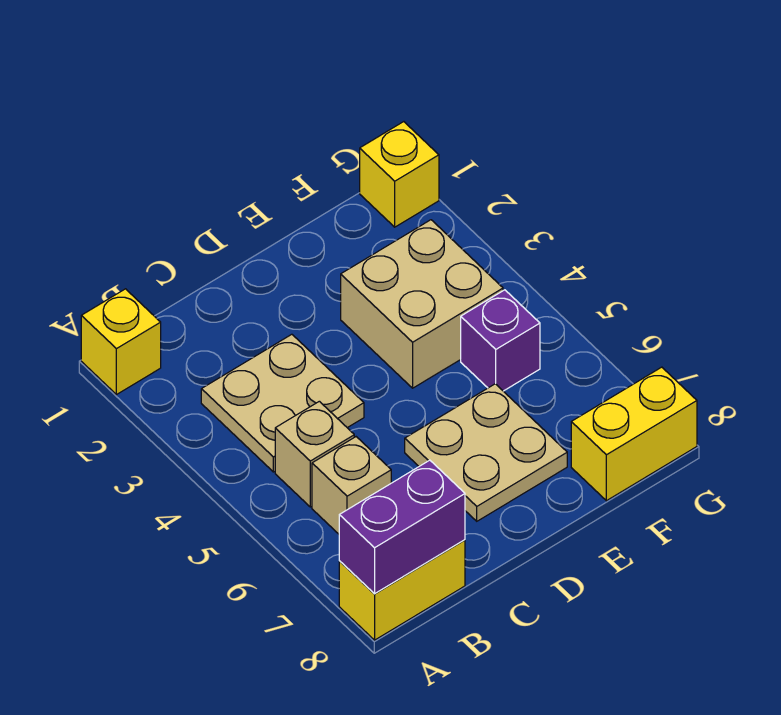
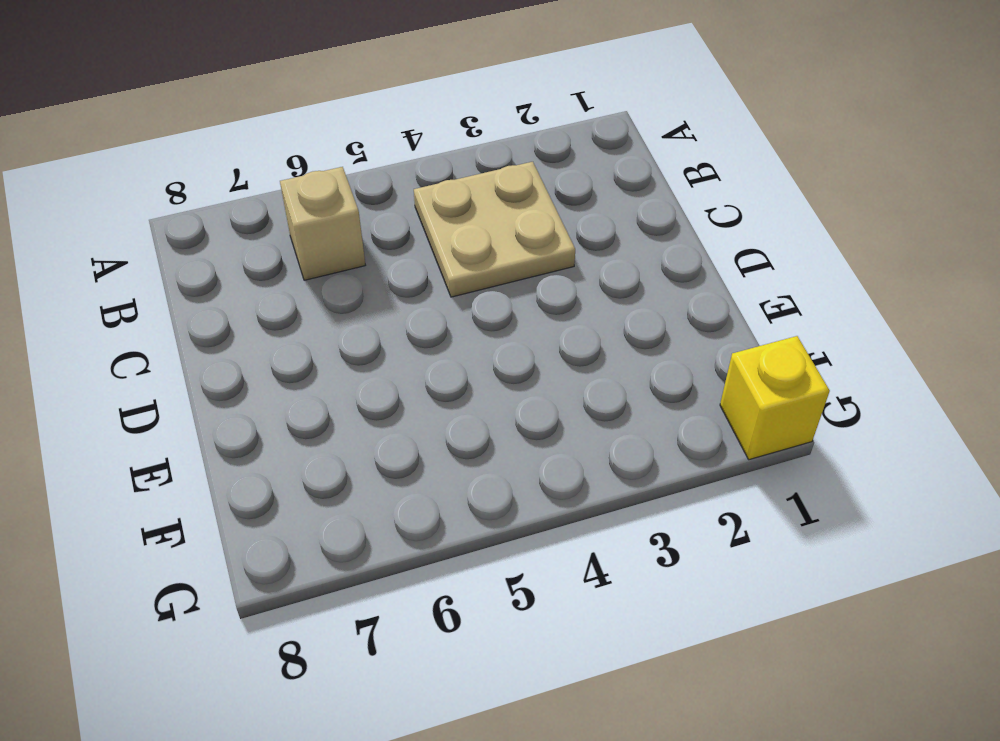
none -> yellow brick A1 level 1
none -> yellow brick A8:B8 level 1

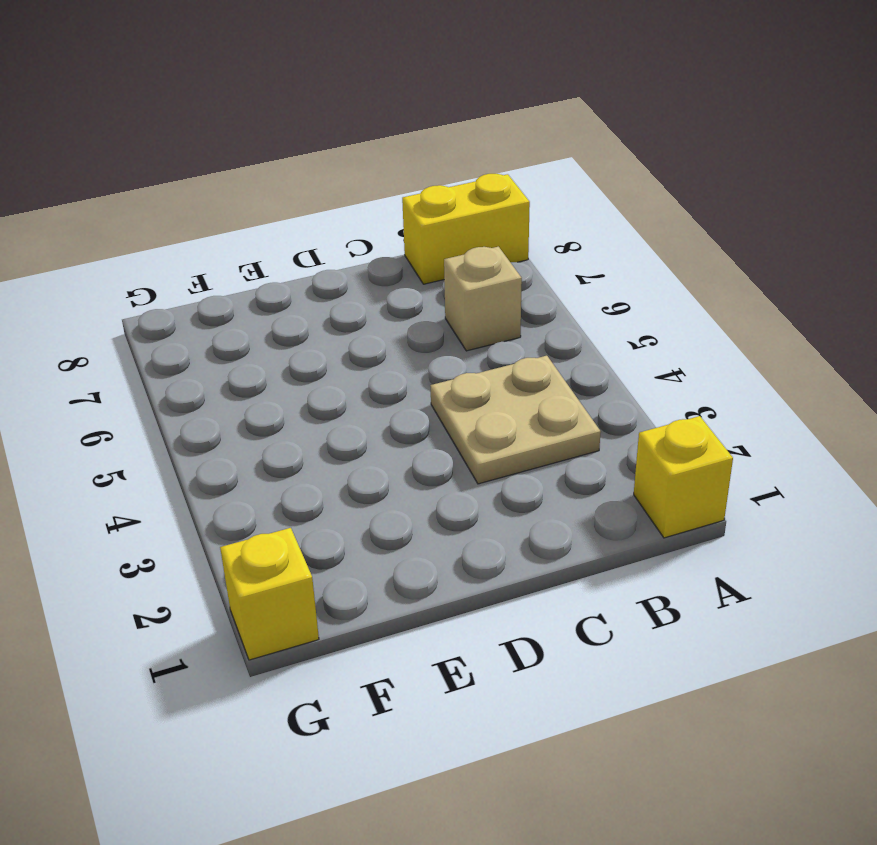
none -> tan brick B5 level 1
none -> tan plate D6:E7 level 1

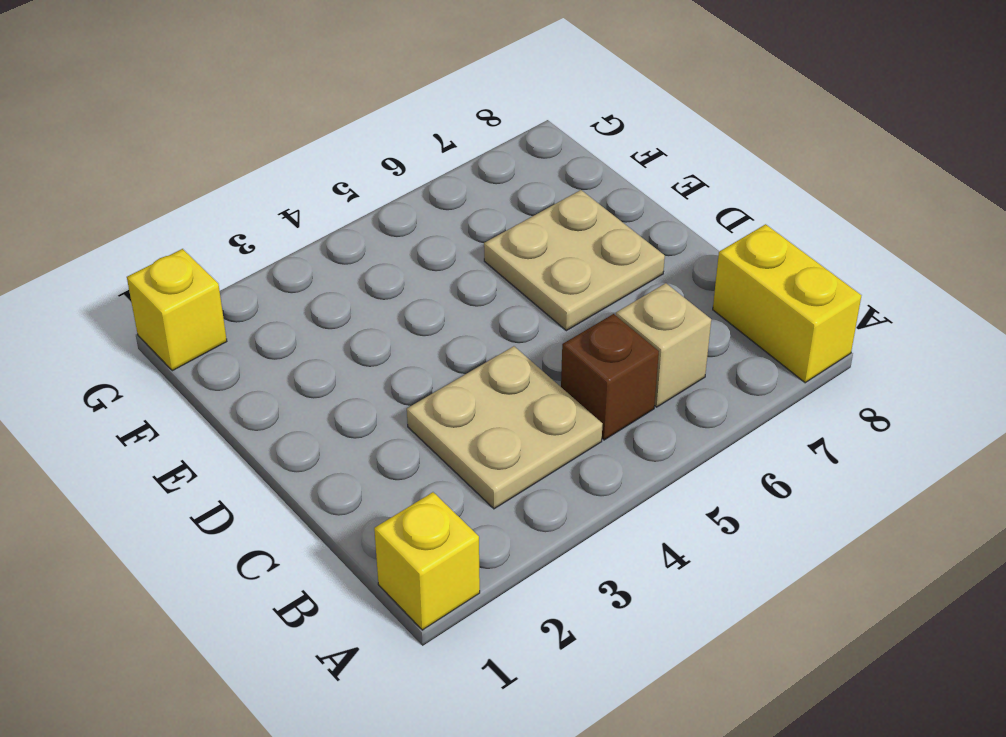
brown brick B5 level 1 -> tan brick B5 level 1
none -> tan brick E3:F4 level 1
none -> purple brick F5 level 1

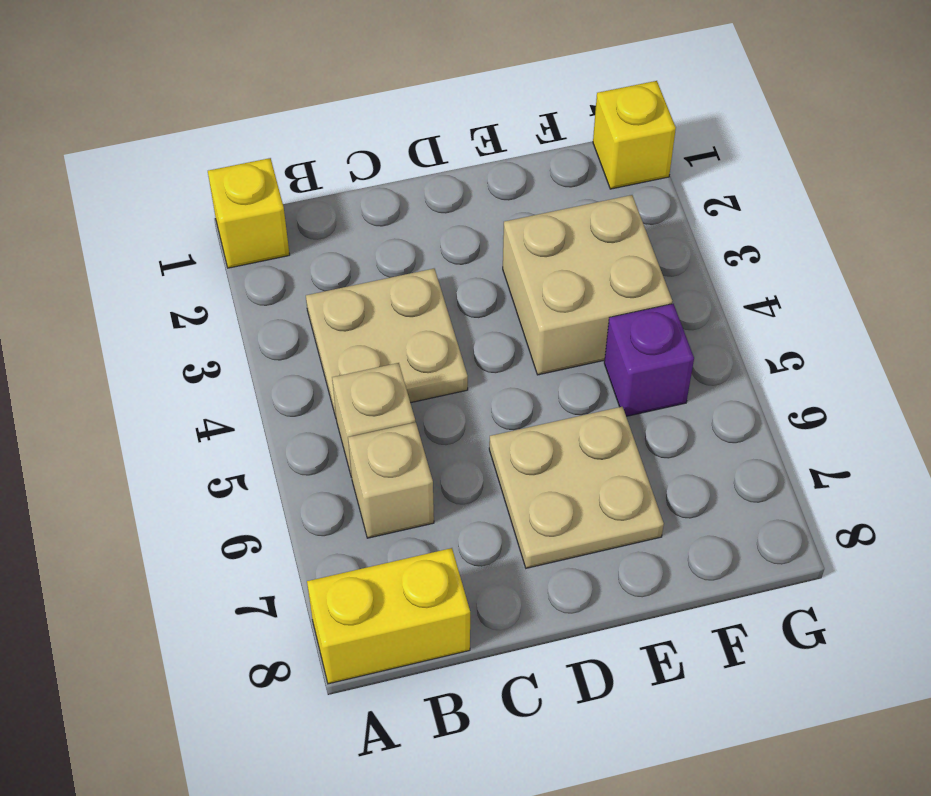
none -> yellow brick F8:G8 level 1
none -> purple brick A8:B8 level 2

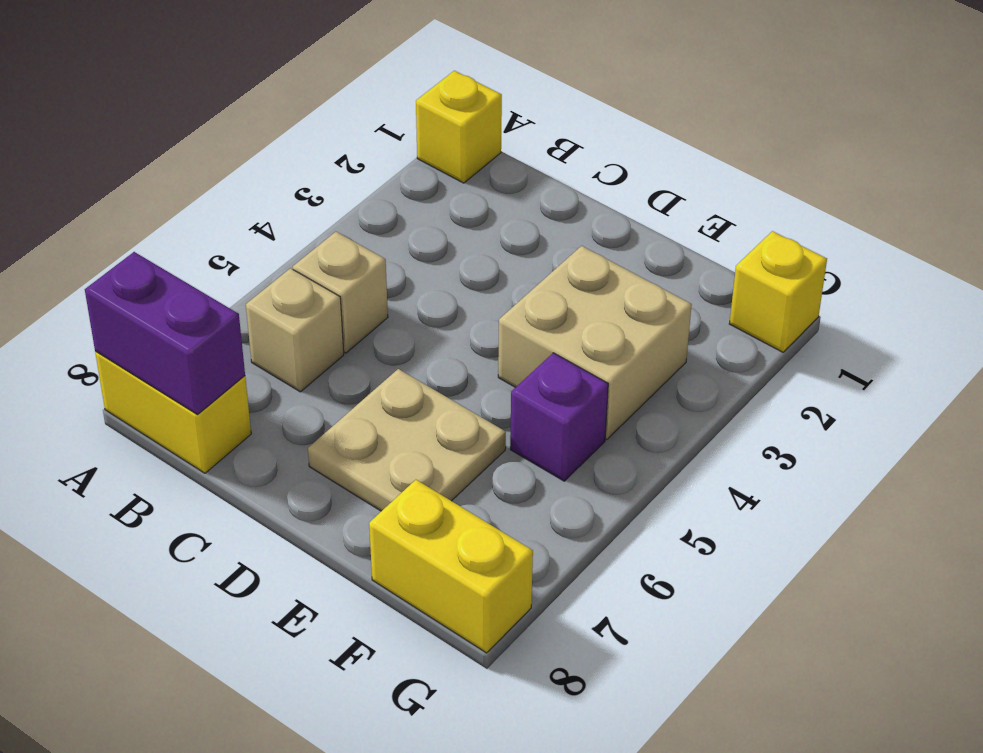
none -> tan plate B3:C4 level 1

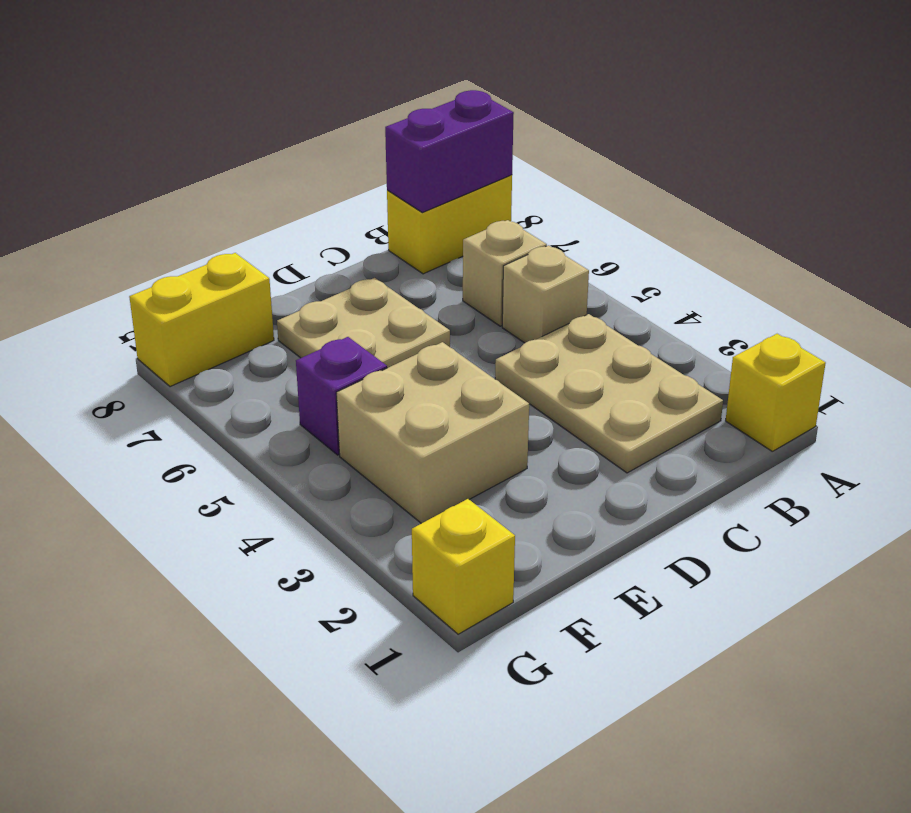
tan plate B2:C4 level 1 -> tan plate B3:C4 level 1

